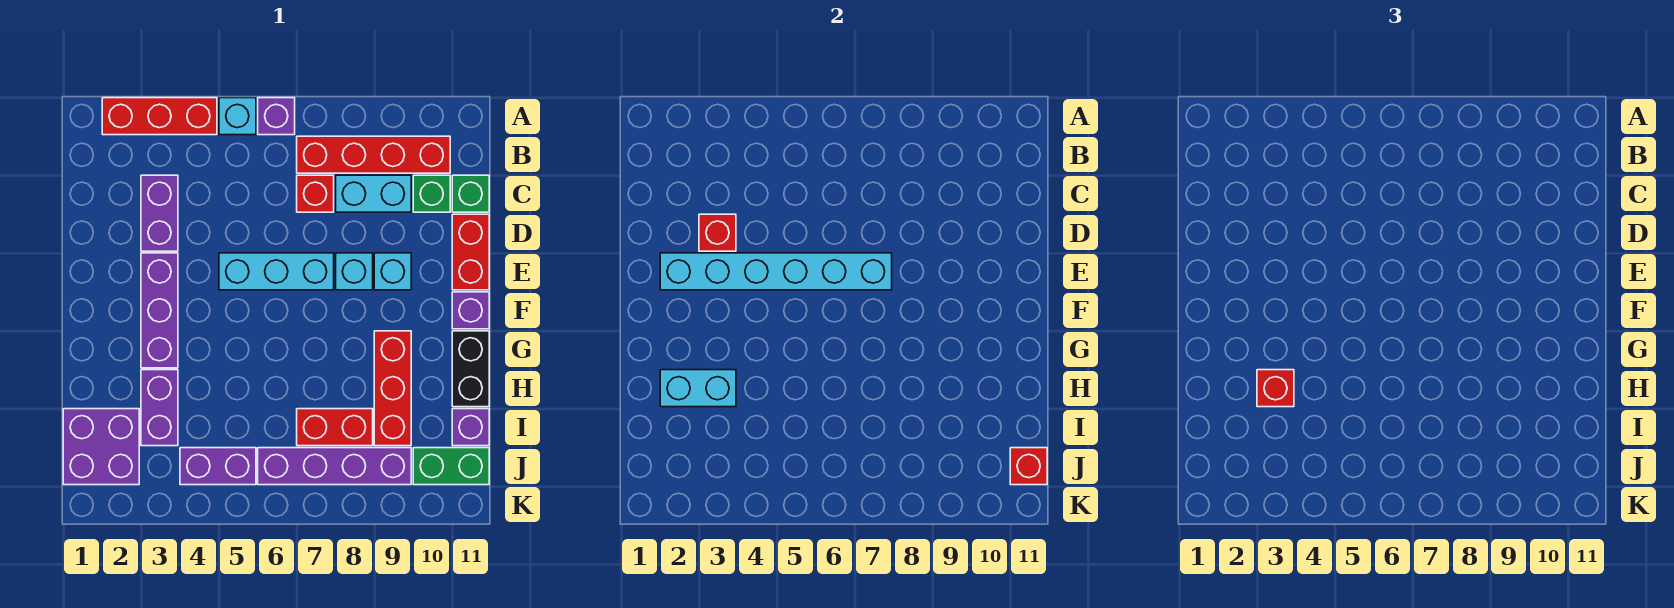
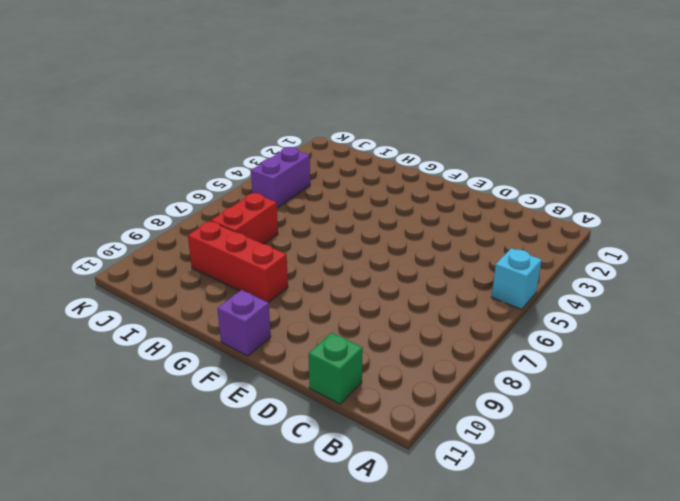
none -> red brick A2:A4 level 1
none -> purple brick A6 level 1
none -> red brick B7:B10 level 1

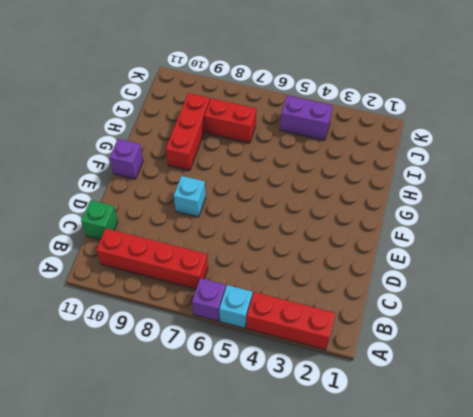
none -> purple brick C3:D3 level 1
none -> red brick C7 level 1
none -> cyan brick C8:C9 level 1

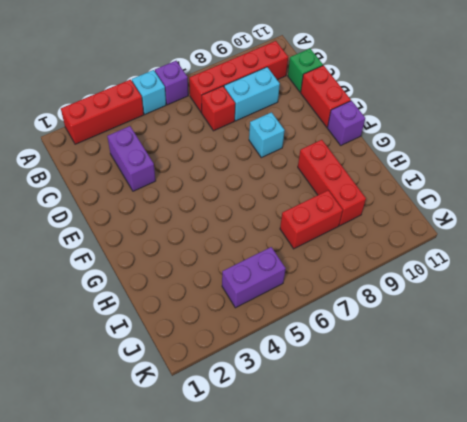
none -> green brick C10 level 1
none -> purple brick E3:G3 level 1
none -> cyan brick E5:E7 level 1

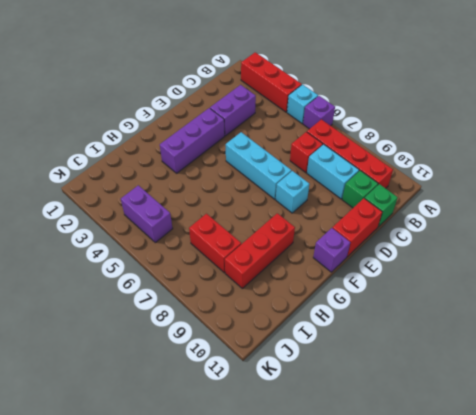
none -> cyan brick E9 level 1
none -> black brick G11:H11 level 1
none -> purple brick H3:I3 level 1

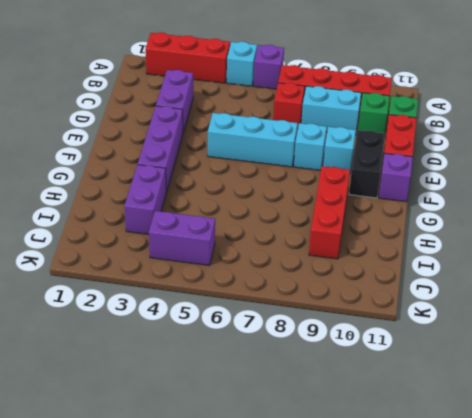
black brick E10:F10 level 1 -> black brick G11:H11 level 1
none -> purple brick I1:J2 level 1
none -> red brick I7:I8 level 1
none -> purple brick I11 level 1

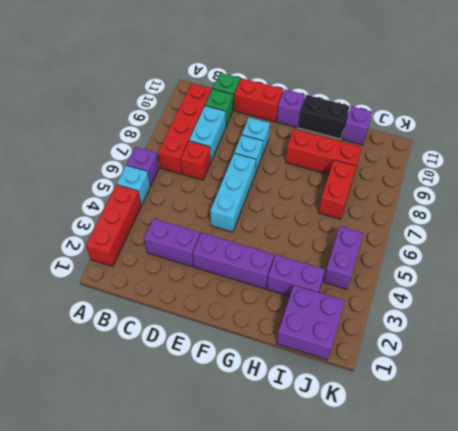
none -> purple brick J6:J9 level 1
none -> green brick J10:J11 level 1
none -> red brick D3 level 2

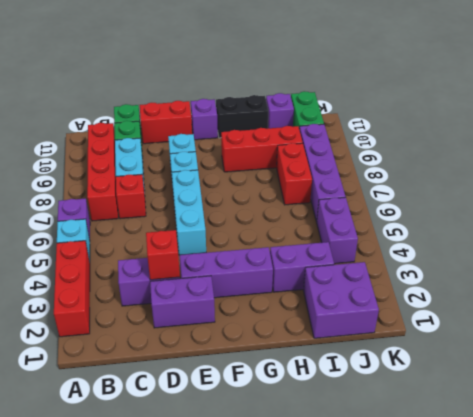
purple brick D2:E2 level 1 -> none
none -> cyan brick E2:E7 level 2
none -> cyan brick H2:H3 level 2
none -> red brick J11 level 2

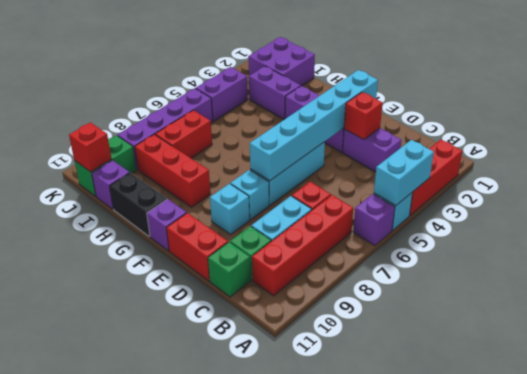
cyan brick A4:A5 level 2 -> cyan brick H2:H3 level 2
none -> red brick H3 level 3

